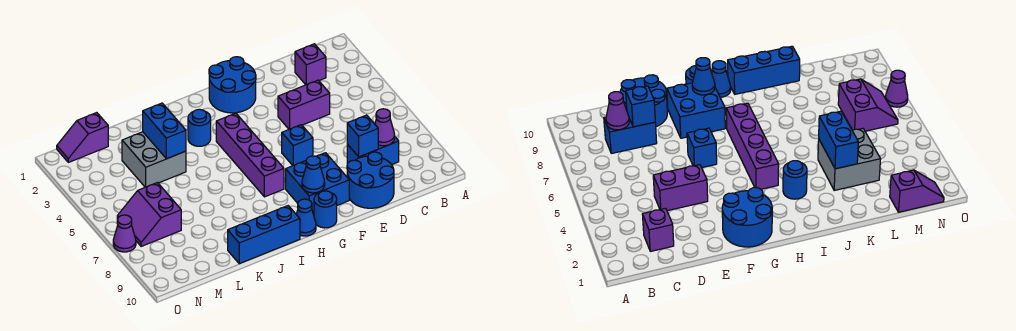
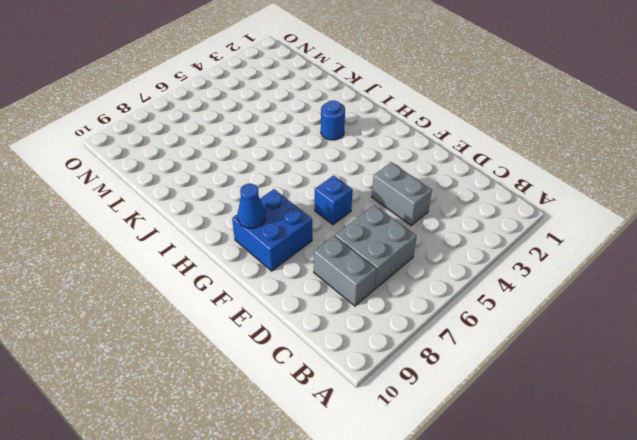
grey brick C6:D7 level 1 -> grey brick K3:L4 level 1
grey brick C8:D8 level 1 -> blue brick C8:D8 level 1
grey brick D4:E4 level 1 -> purple brick D4:E4 level 1
none -> purple brick C2 level 1
none -> blue round brick D9:E10 level 1
none -> blue round brick F1:G2 level 1

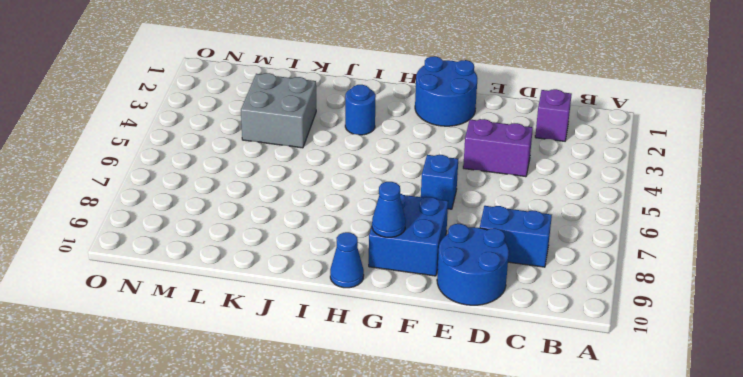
none -> blue round brick G10 level 1
none -> purple brick H4:H7 level 1
none -> blue brick I10:K10 level 1

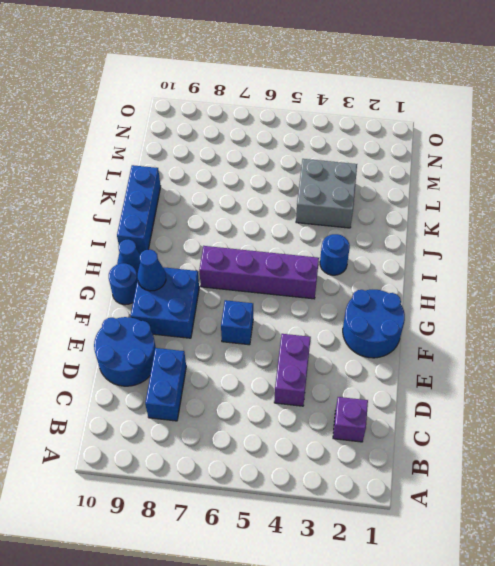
none -> purple slope M1:N1 level 1 top M
none -> purple slope M6:N7 level 1 top M
none -> purple cone O7 level 1

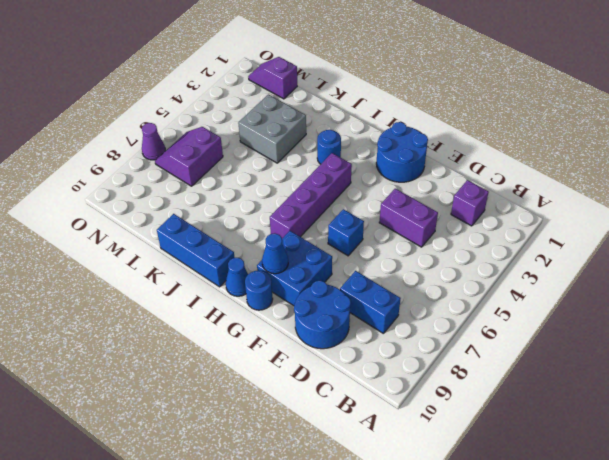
none -> purple cone C8 level 2
none -> blue brick D8 level 2
none -> blue brick K3:K4 level 2

